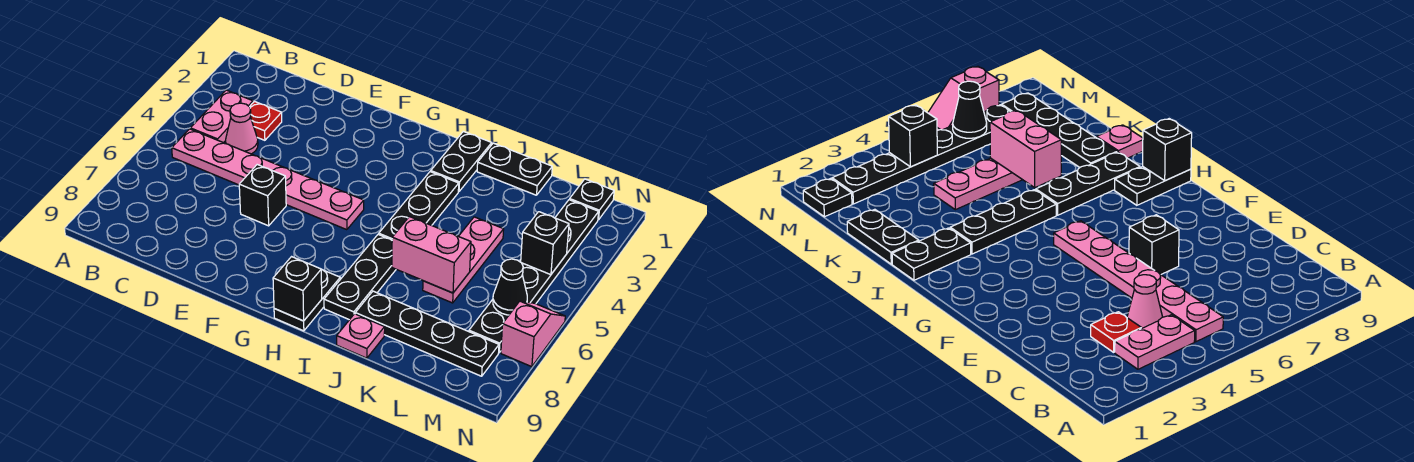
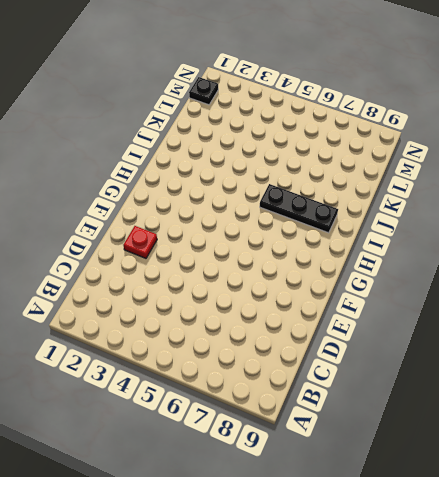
red plate E2 level 1 -> red plate C3 level 1
none -> pink plate B3:B4 level 1
none -> pink plate B5:G5 level 1
none -> pink cone C4 level 1

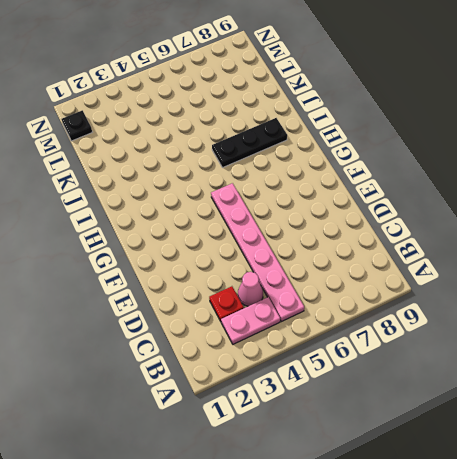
none -> black brick E6 level 1
none -> black plate H8:H9 level 1
none -> black plate I1:I2 level 1

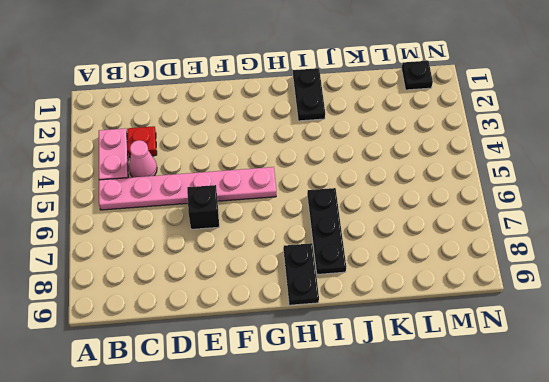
none -> black plate I3:I5 level 1
none -> black plate J1:K1 level 1
none -> black plate J8:M8 level 1

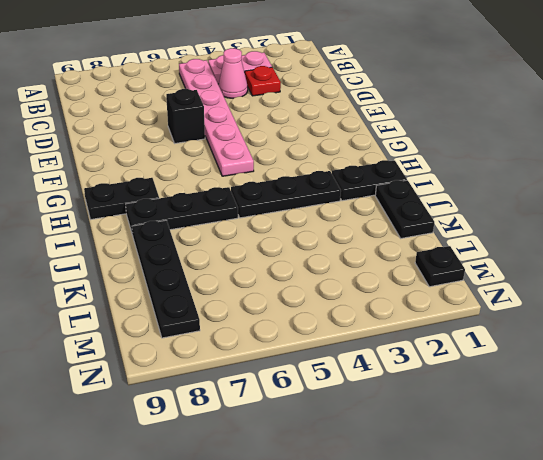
none -> pink plate J9 level 1
none -> pink plate K4:K6 level 1
none -> black plate M2:M7 level 1

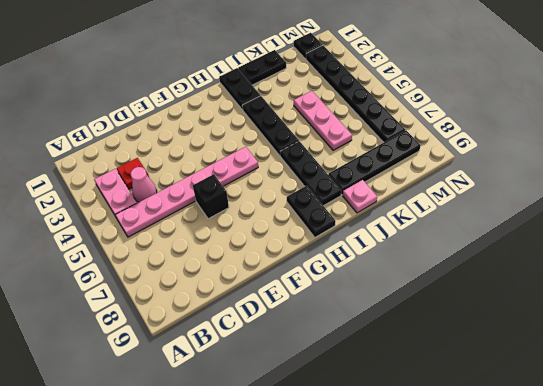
none -> pink slope N6:N7 level 1 top 7
none -> black brick H9 level 2
none -> pink brick J6:K6 level 2

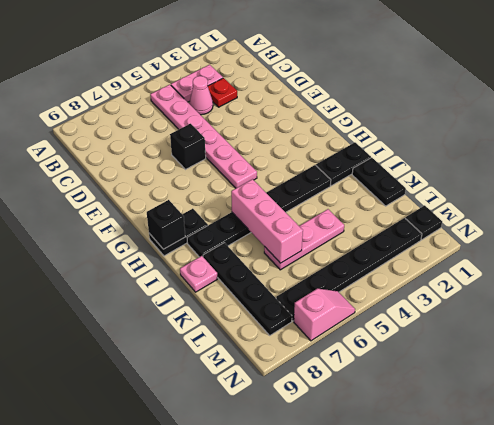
pink brick I6:K6 level 2 -> pink brick J6:K6 level 2
none -> black brick M4 level 2
none -> black cone M6 level 2

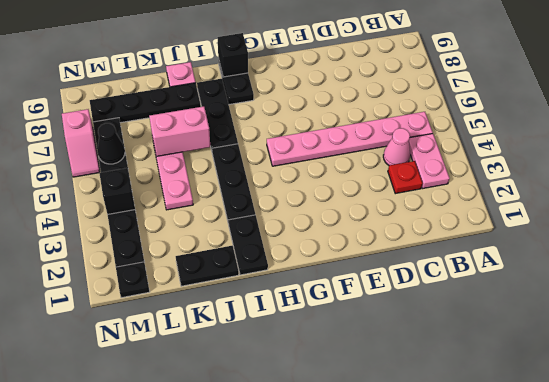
none -> black brick E6 level 1

